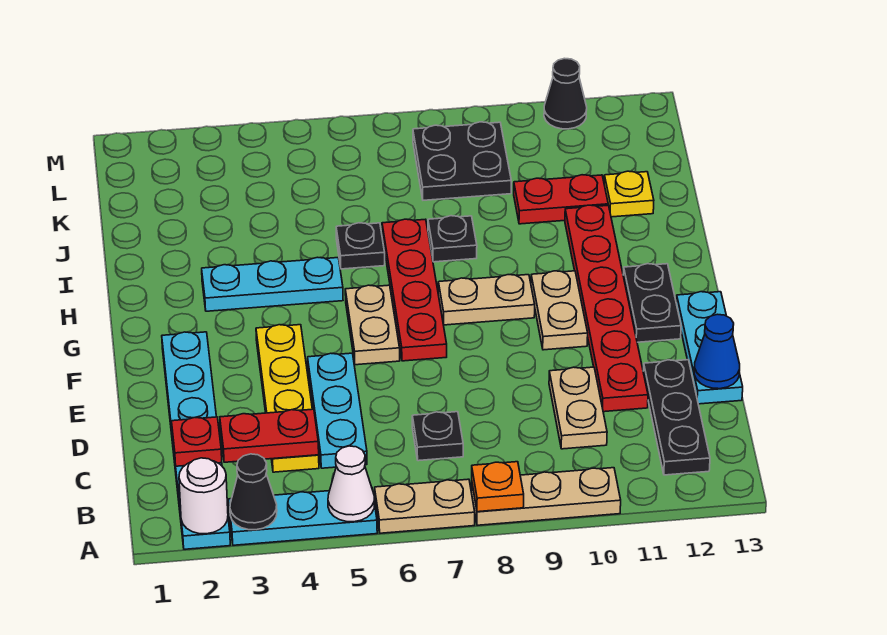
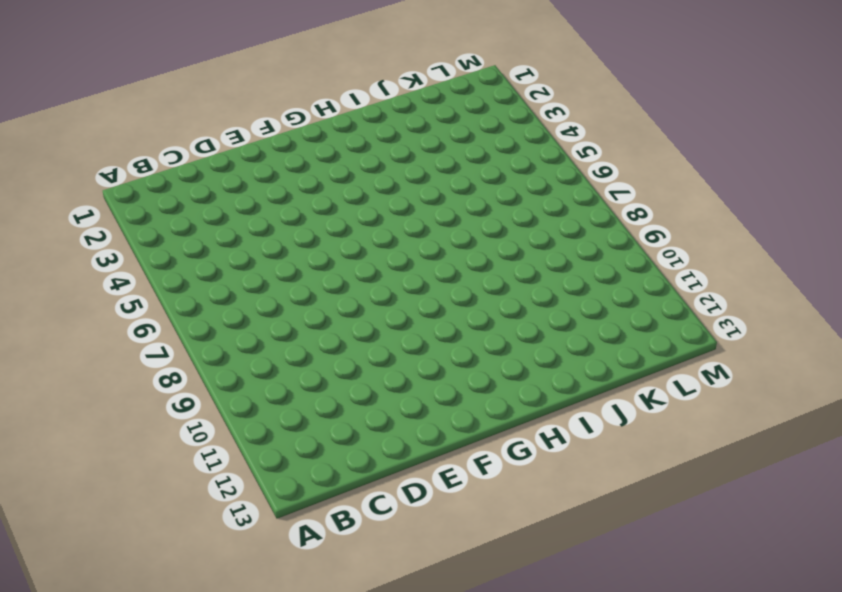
none -> cyan plate A2:F2 level 1
none -> cyan plate A3:A5 level 1
none -> tan plate A6:A7 level 1
none -> tan plate A8:A10 level 1

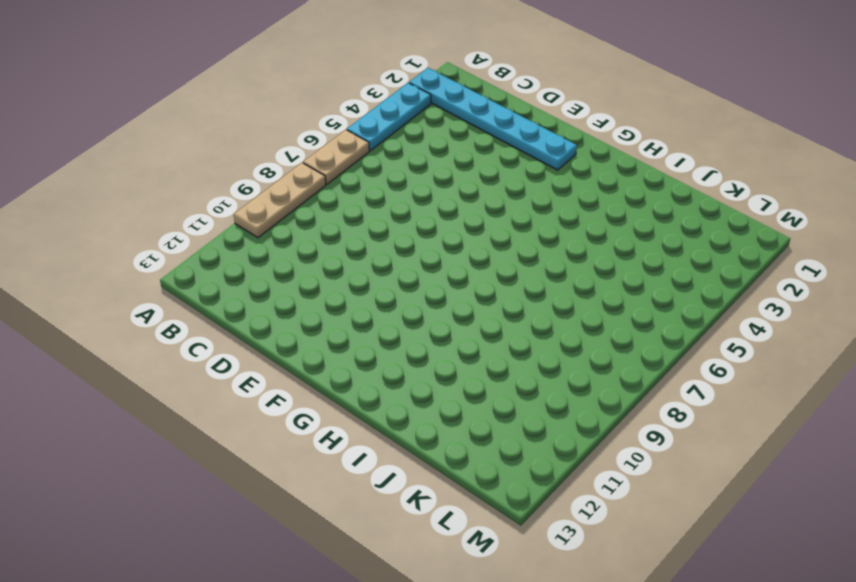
none -> black plate B12:D12 level 1
none -> yellow plate C4:F4 level 1
none -> cyan plate C5:E5 level 1
none -> black plate C7 level 1

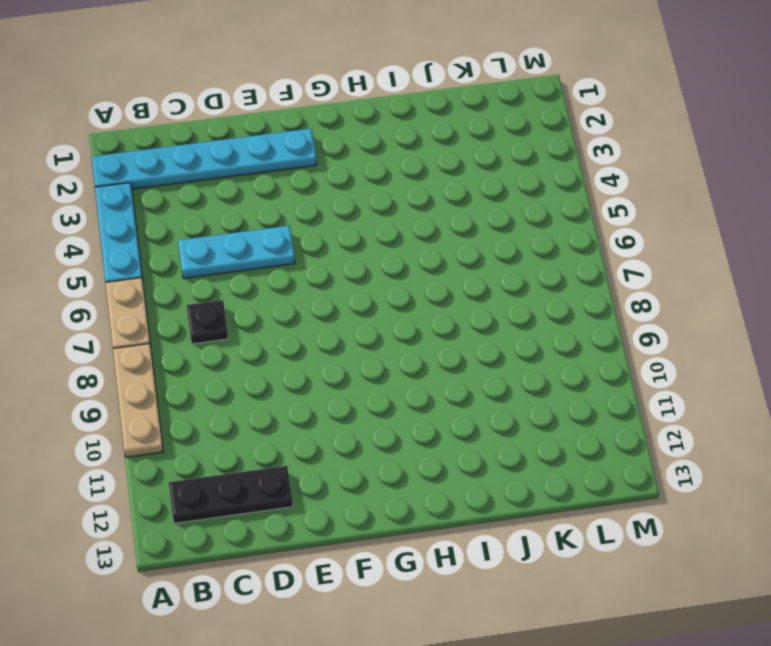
none -> yellow plate C4:F4 level 1
none -> tan plate C10:D10 level 1
none -> red plate D11:I11 level 1
none -> cyan plate D13:F13 level 1

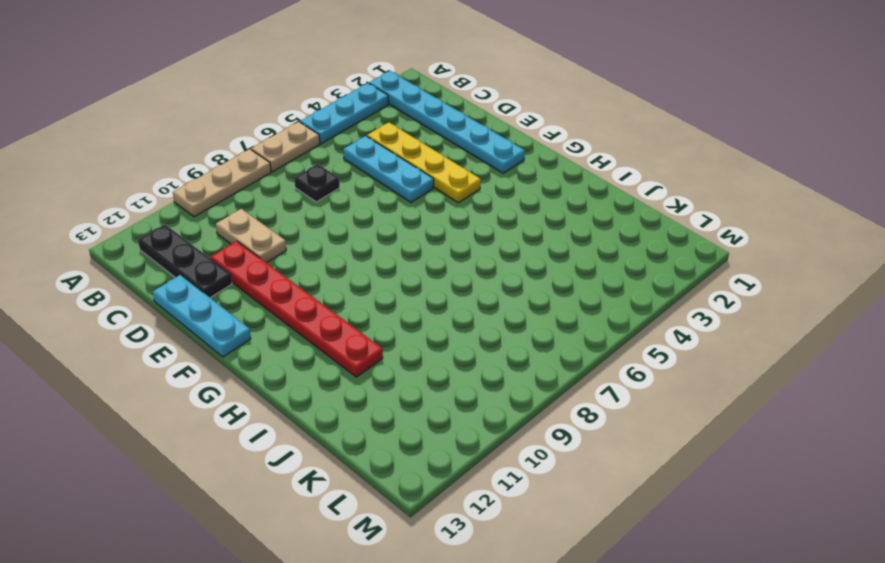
none -> tan plate F6:G6 level 1
none -> red plate F7:I7 level 1
none -> tan plate F10:G10 level 1
none -> black plate F12:G12 level 1

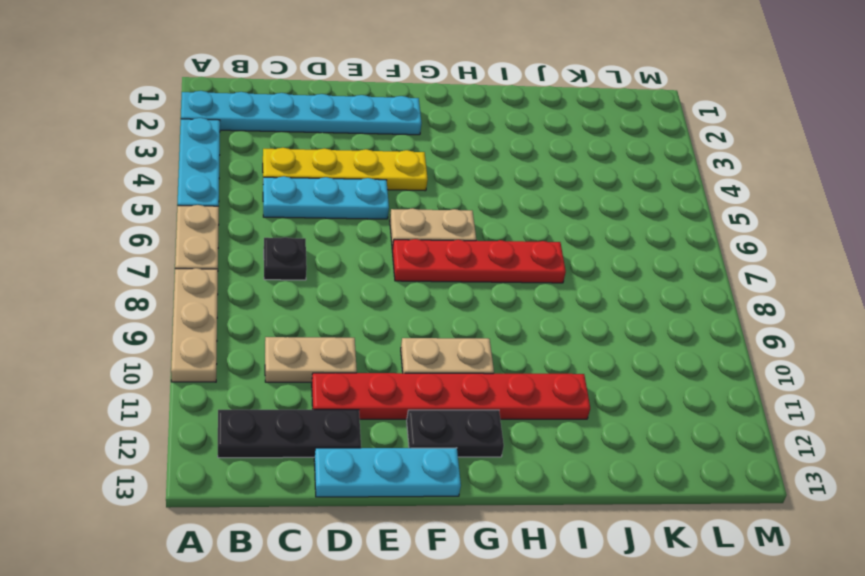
none -> tan plate G8:G9 level 1
none -> cyan plate H3:H5 level 1
none -> black plate I6 level 1
none -> black plate I8 level 1

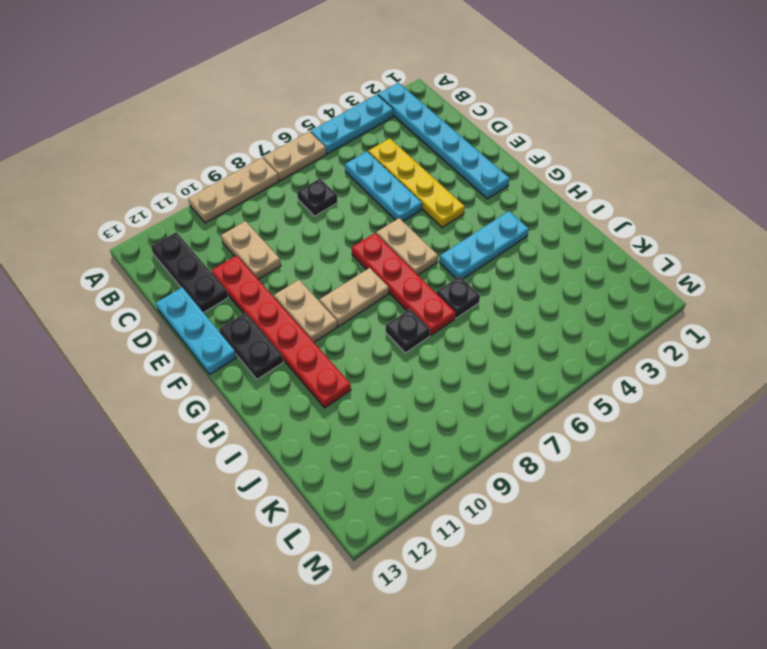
none -> red plate J10:J11 level 1
none -> yellow plate J12 level 1
none -> black plate K8:L9 level 1
none -> black cone M11 level 1

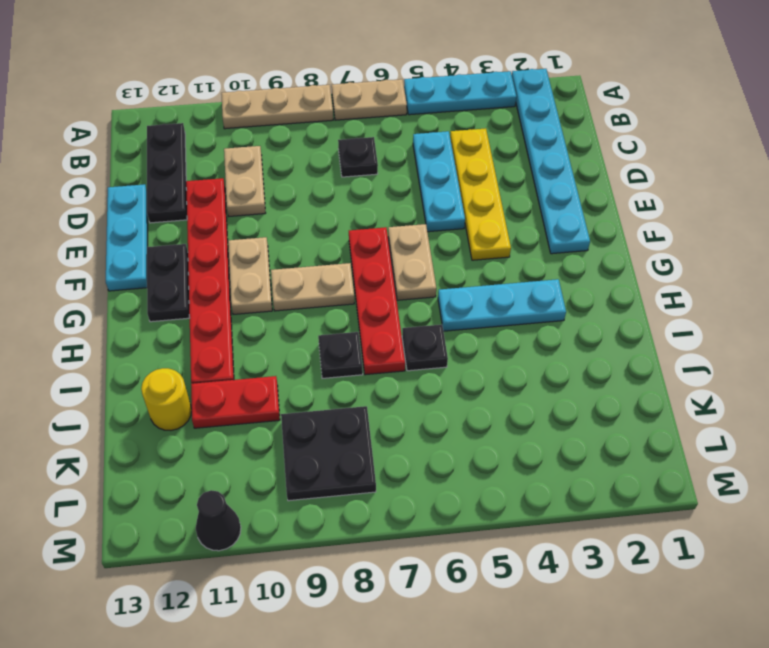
yellow round brick J12 level 1 -> yellow plate J12 level 1
none -> white round brick A2 level 2
none -> black cone A3 level 2
none -> white cone A5 level 2
none -> orange plate A8 level 2

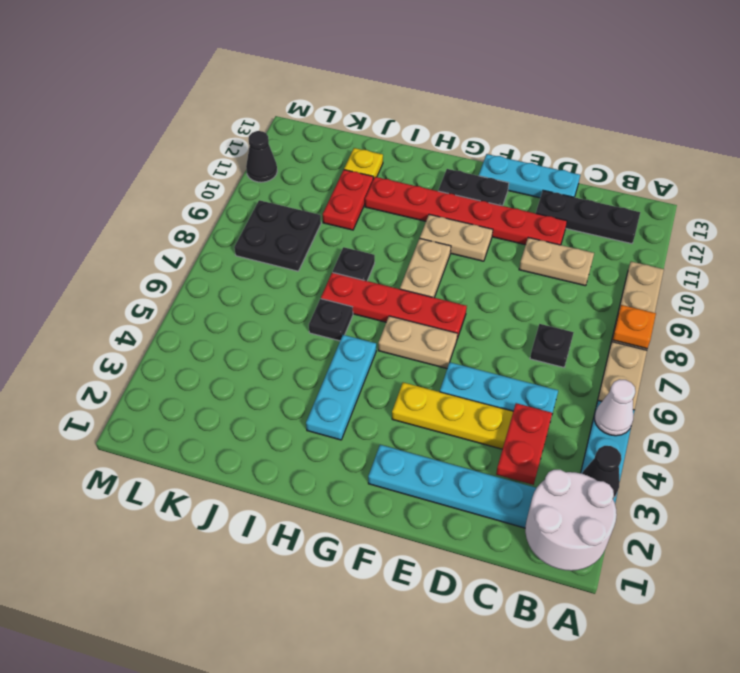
white round brick A1:B2 level 2 -> white round brick A2 level 2
none -> red plate C2 level 2
none -> blue cone D13 level 2

